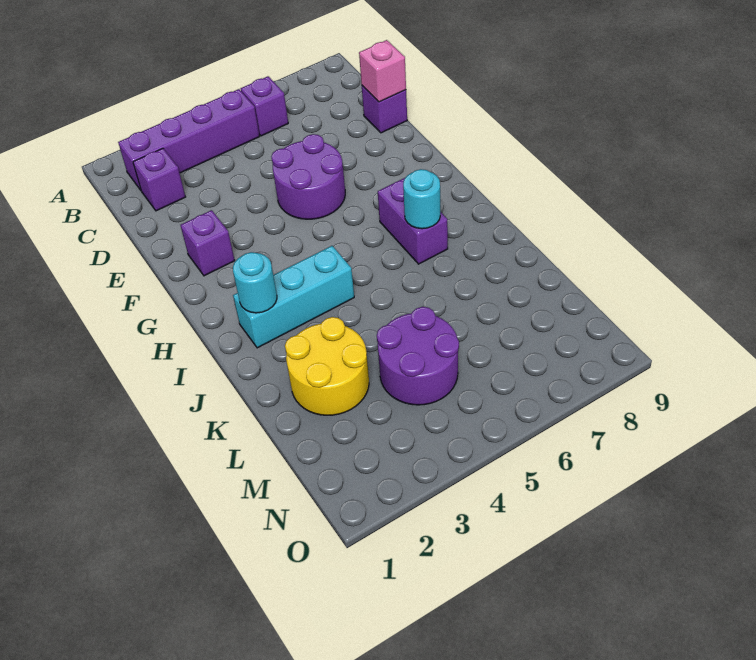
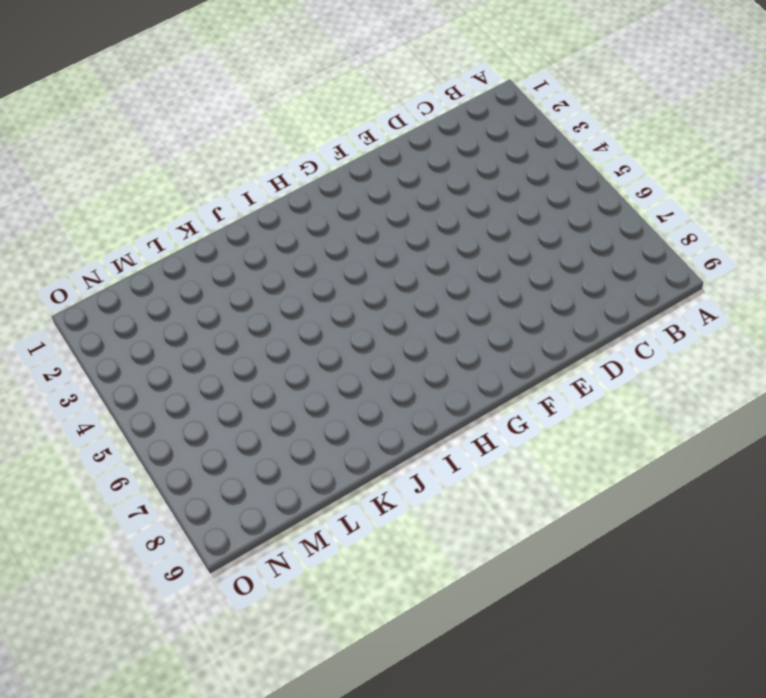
none -> purple brick B2:B5 level 1
none -> purple brick B6 level 1
none -> purple brick C2 level 1

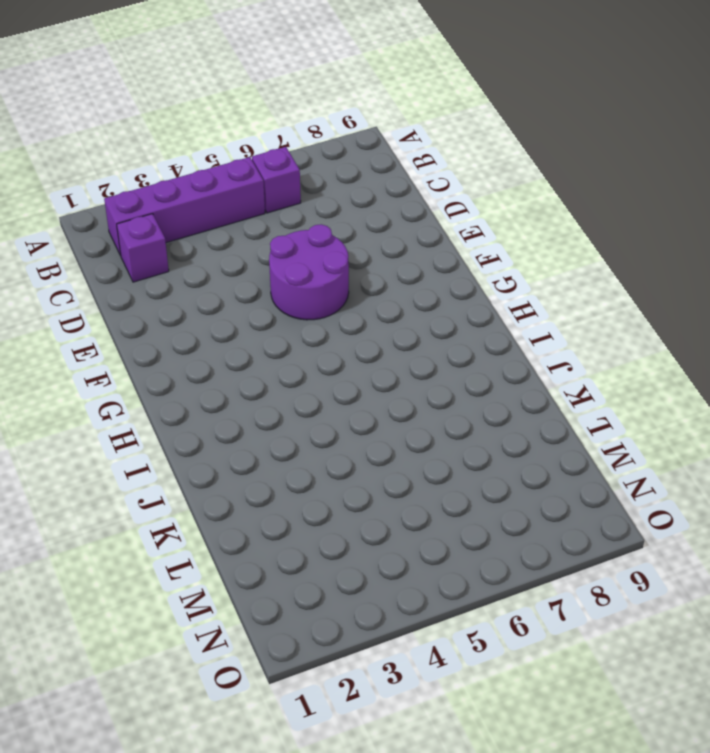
none -> purple brick D9 level 1
none -> purple brick F2 level 1
none -> purple brick H7:I7 level 1

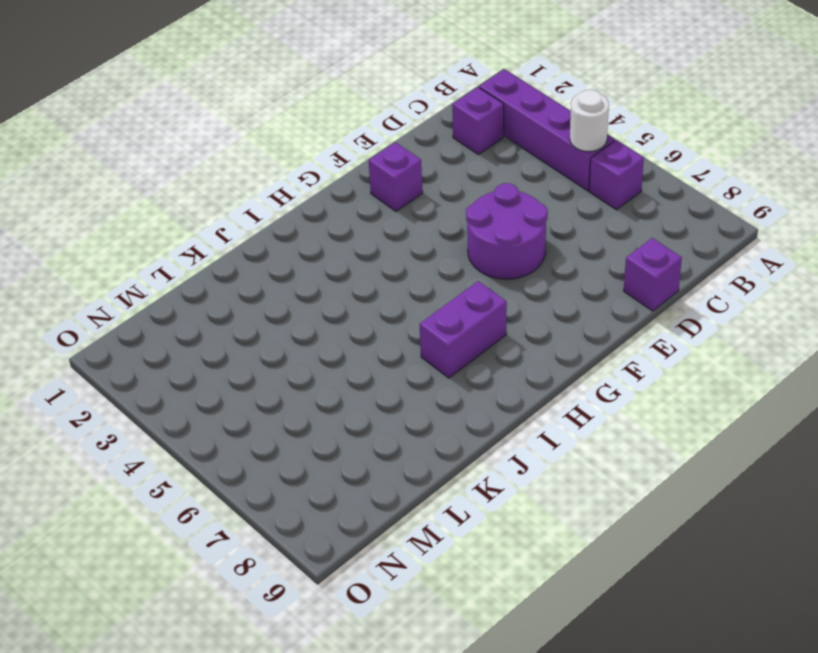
white round brick B5 level 2 -> none
none -> cyan brick I2:I4 level 1
none -> yellow round brick K2:L3 level 1
none -> purple round brick L4:M5 level 1

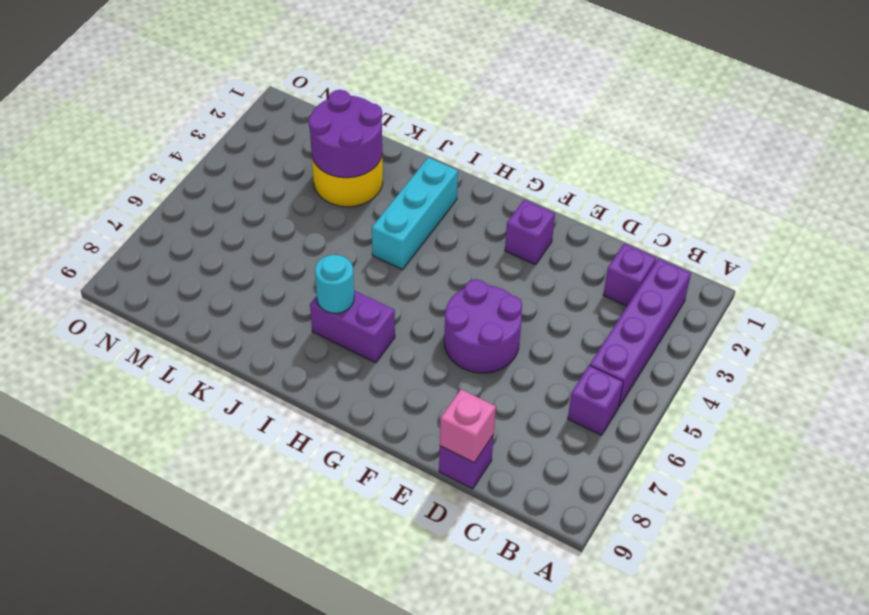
purple round brick K2:L3 level 2 -> purple round brick L4:M5 level 1
none -> cyan round brick I2 level 2

